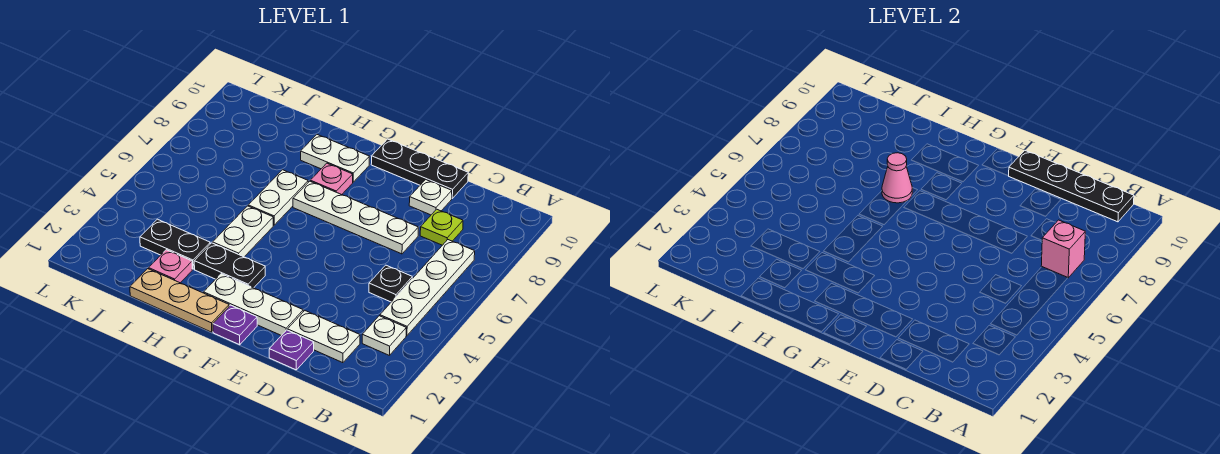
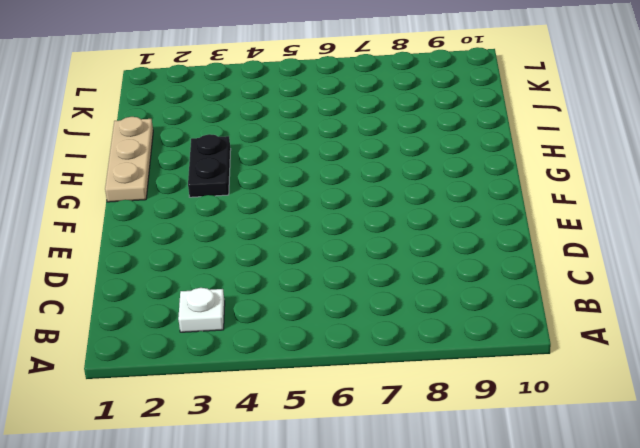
none -> white plate B4:B7 level 1
none -> white plate C2:D2 level 1
none -> black plate C5 level 1

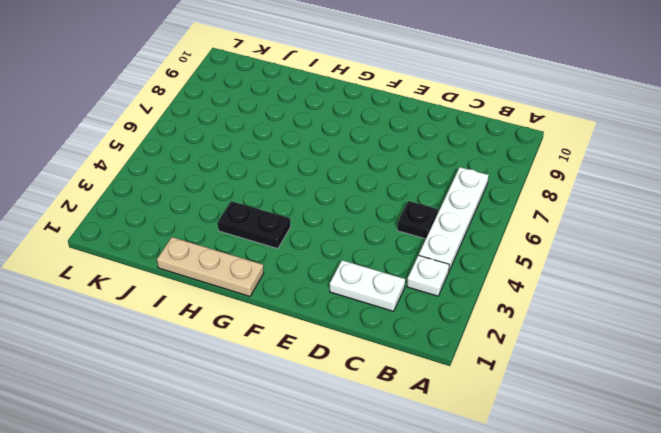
none -> lime plate C8 level 1
none -> purple plate D1 level 1
none -> white plate D7:G7 level 1

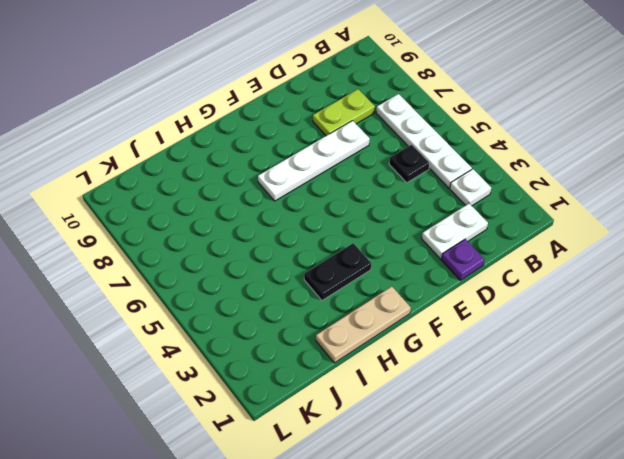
lime plate C8:D8 level 1 -> lime plate C8 level 1
none -> white plate D9 level 1
none -> black plate D10:F10 level 1
none -> white plate E2:G2 level 1

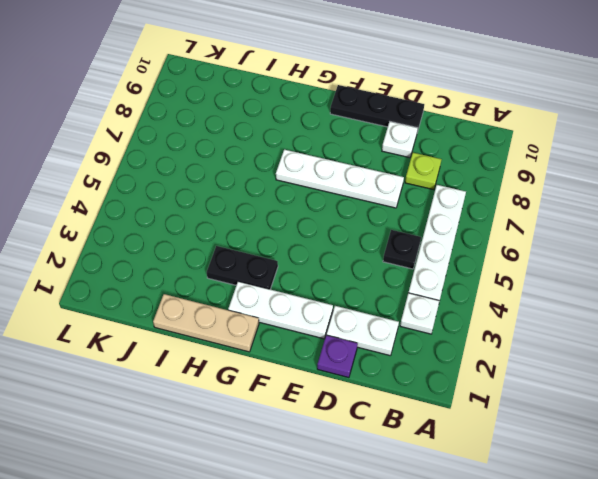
none -> purple plate F1 level 1
none -> pink plate G8 level 1
none -> white plate G9:H9 level 1

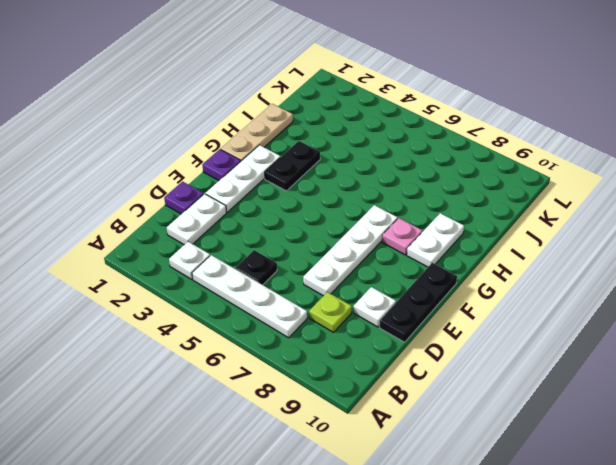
none -> white plate H4:H5 level 1
none -> white plate H6:H7 level 1
none -> pink plate I2 level 1

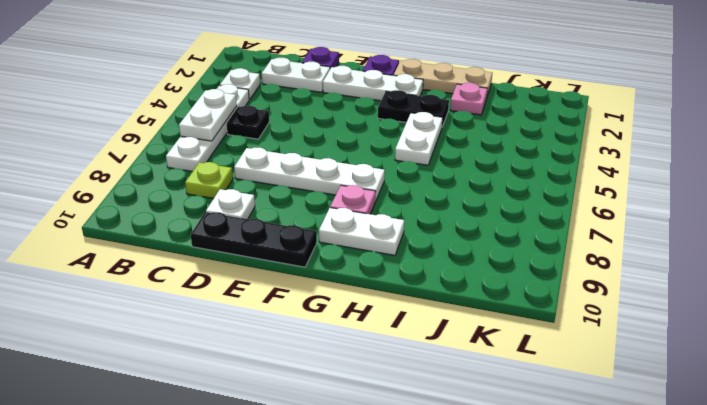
white plate B5:B6 level 2 -> white plate H6:H7 level 1
none -> black plate I3:J3 level 1
none -> pink brick B7 level 2
none -> black plate B10:E10 level 2

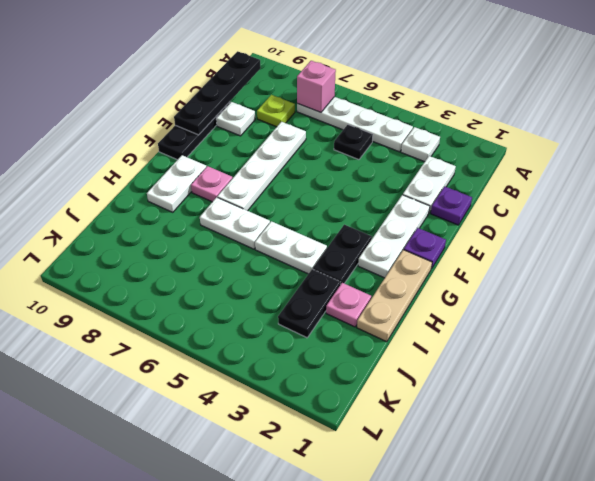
none -> pink cone H7 level 2

